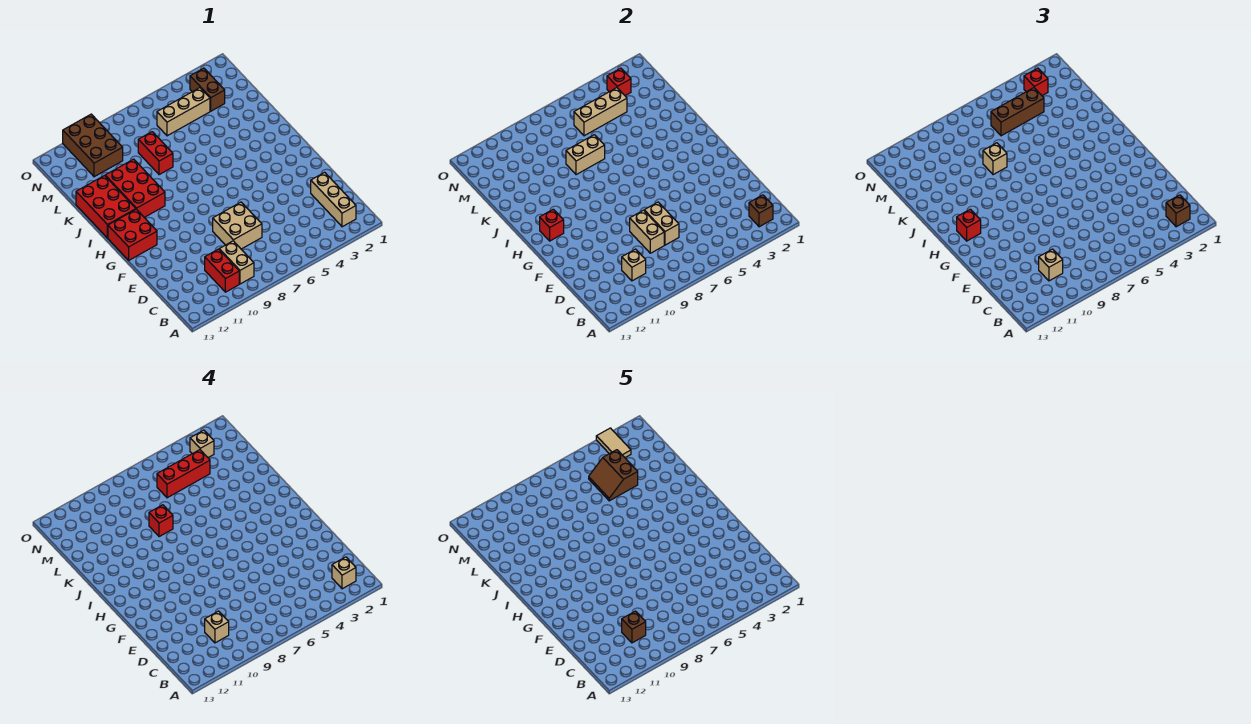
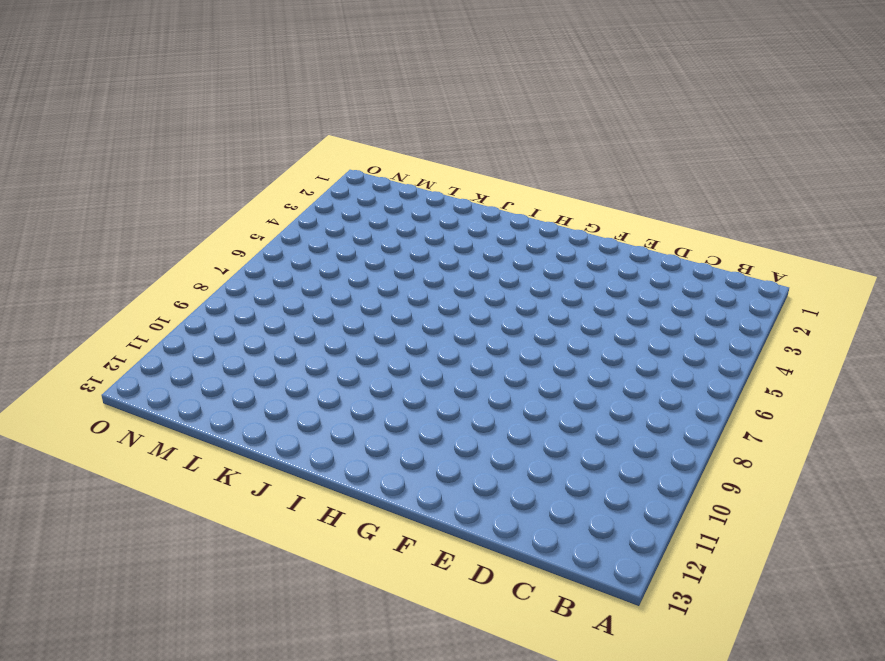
none -> tan brick B2:D2 level 1
none -> tan brick B9:C9 level 1
none -> red brick B10:C10 level 1
none -> tan brick D7:E8 level 1

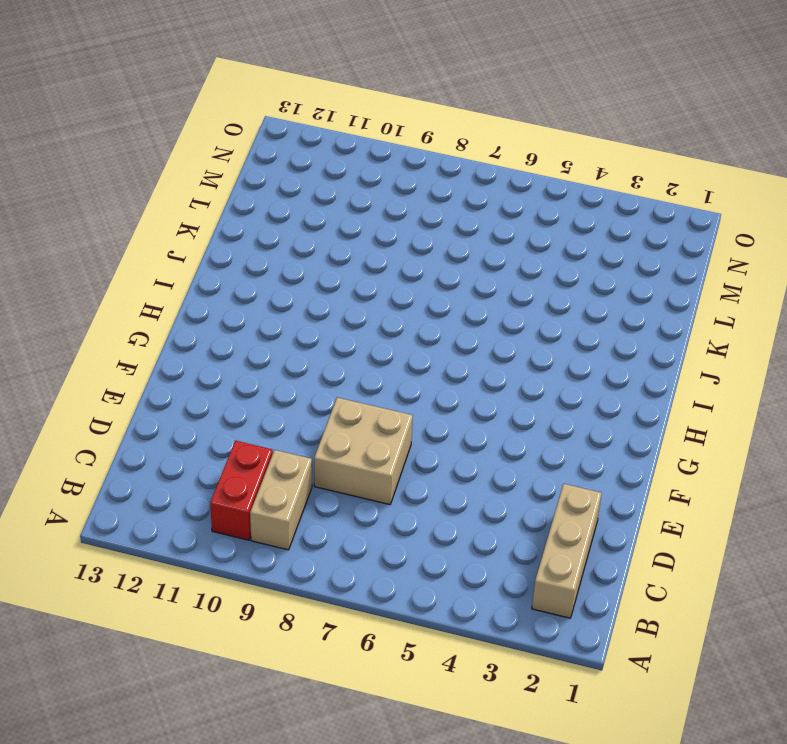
none -> red brick G12:H13 level 1
none -> red brick I10:K11 level 1
none -> red brick I12:K13 level 1
none -> red brick K8:L8 level 1

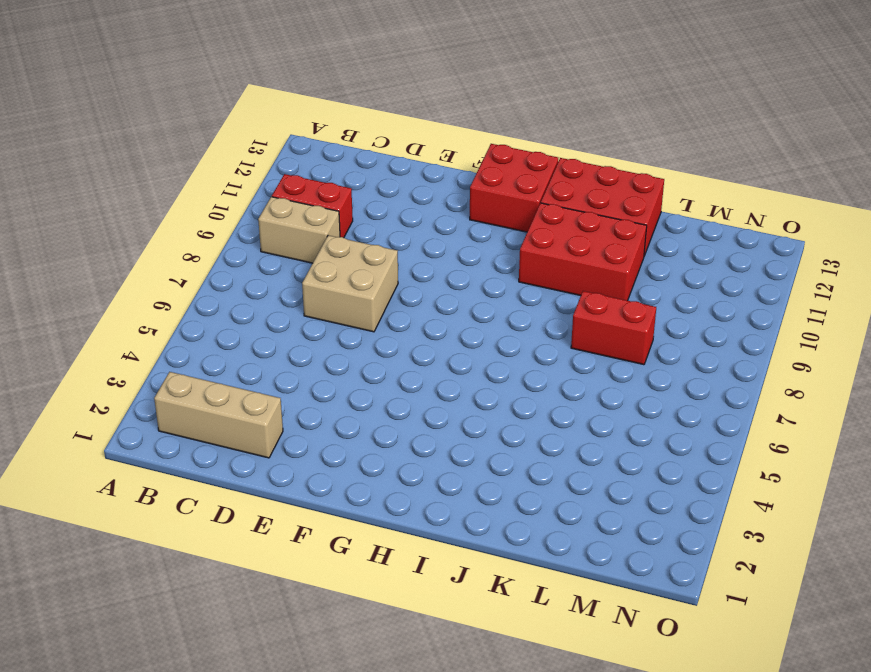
none -> brown brick M3:N3 level 1
none -> tan brick M4:M6 level 1
none -> brown brick M10:O11 level 1
none -> brown brick B2 level 2

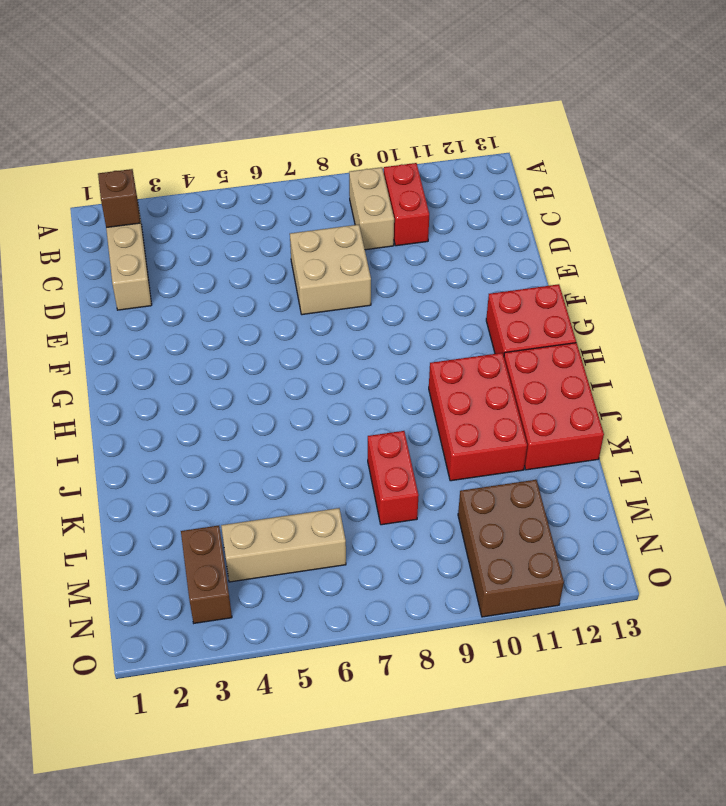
none -> tan brick C10 level 2
none -> tan brick D7:E7 level 2
none -> tan brick D8:E8 level 2
none -> red brick H12 level 2

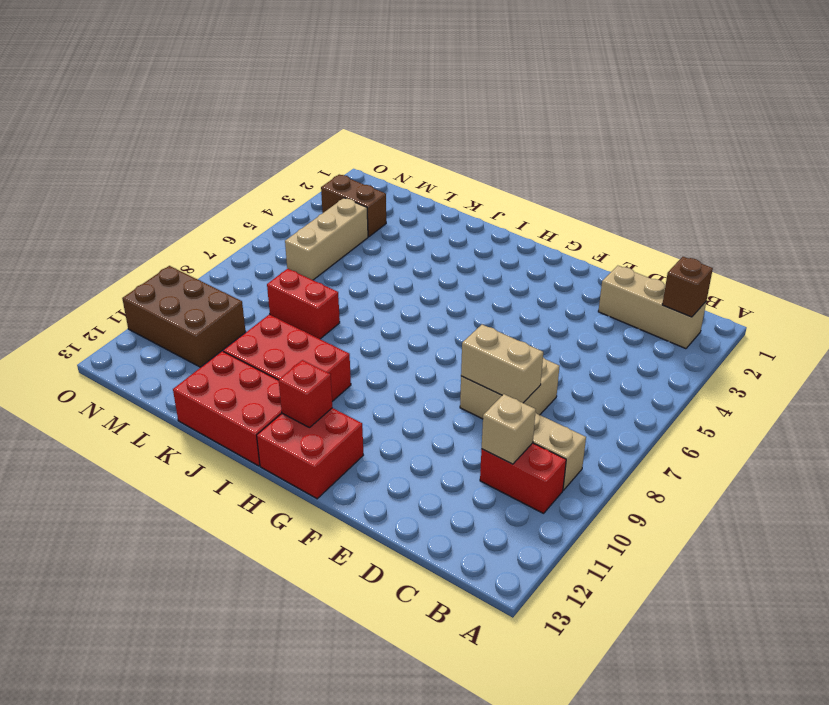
none -> tan brick D7:E7 level 2
none -> tan brick K7:K8 level 2
none -> tan brick M4:M6 level 2
none -> red brick N3 level 2

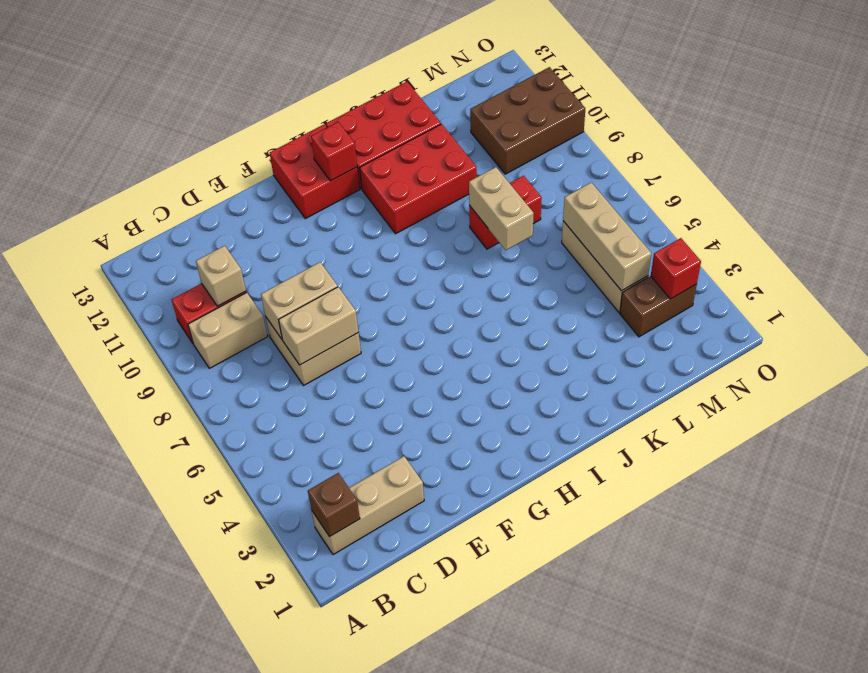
none -> brown brick B2 level 3
none -> tan brick C10 level 3
none -> red brick H12 level 3
none -> tan brick K8 level 3

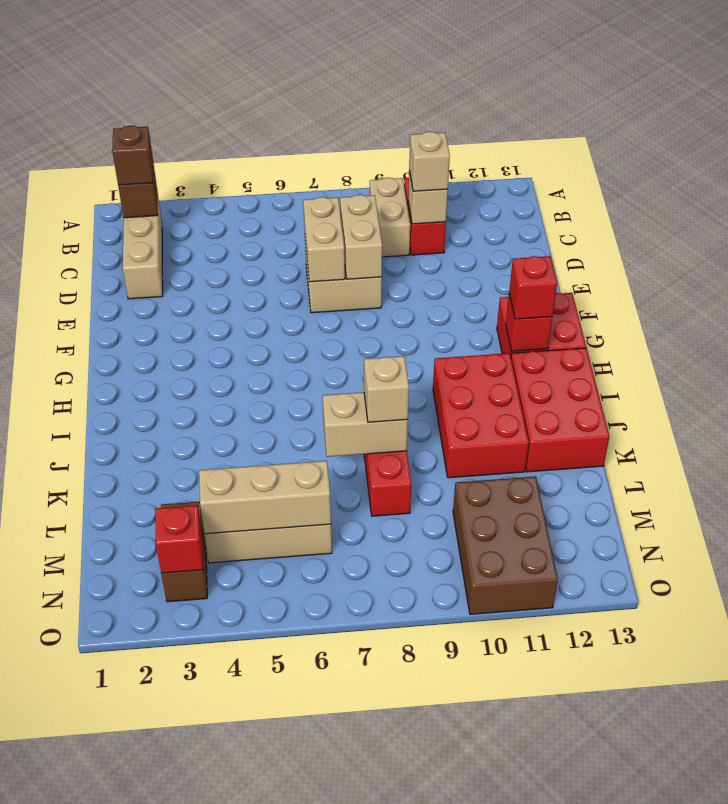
none -> brown brick M4:M6 level 3
none -> red brick N3 level 3
none -> tan brick B2 level 4
none -> tan brick C10 level 4

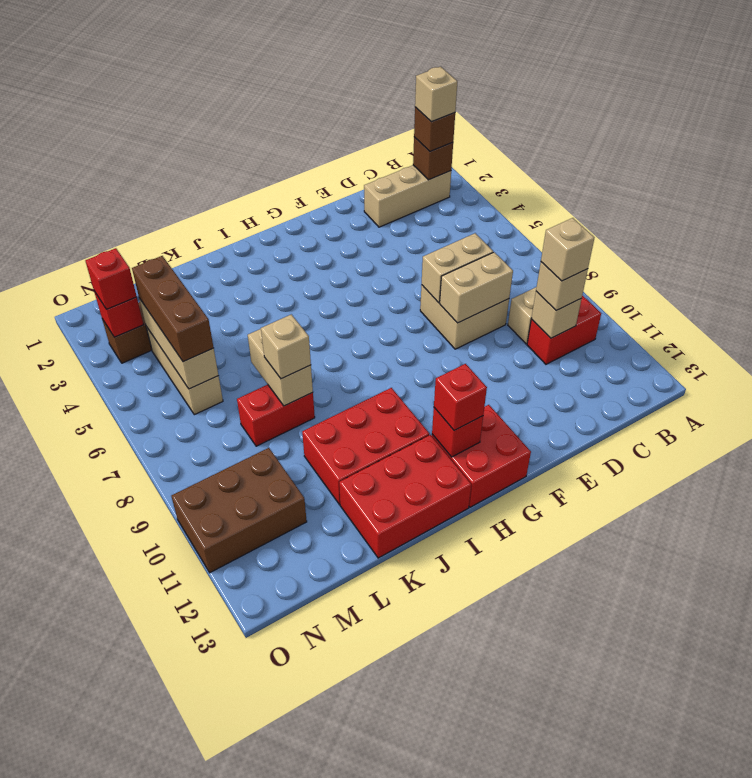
none -> red brick K8 level 4
none -> red brick M4:M6 level 4
none -> tan brick N3 level 4
none -> brown brick C10 level 5

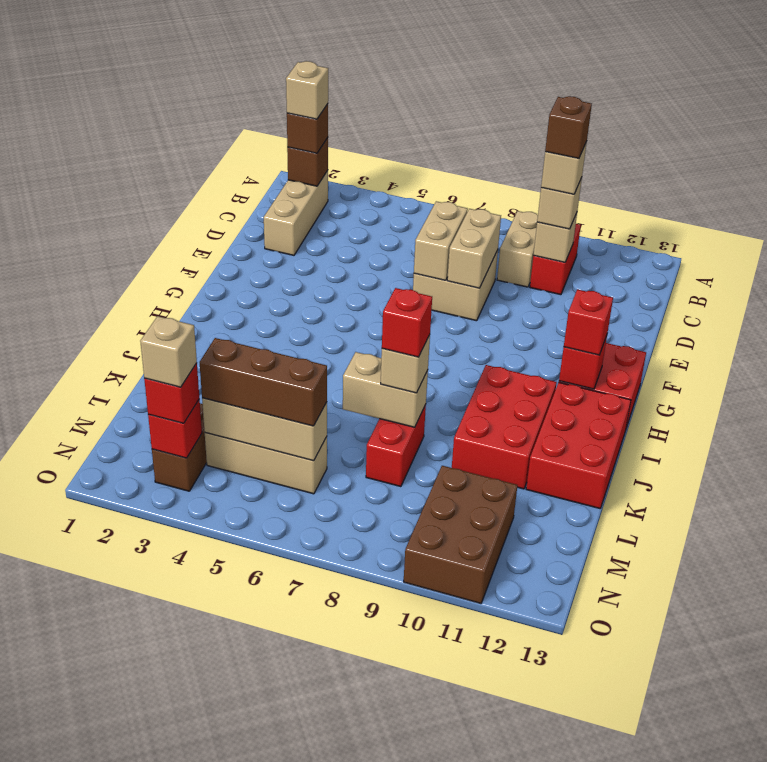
none -> red brick M4:M6 level 4
none -> brown slope L4:M5 level 5 top 4
none -> tan tile N3:O3 level 5

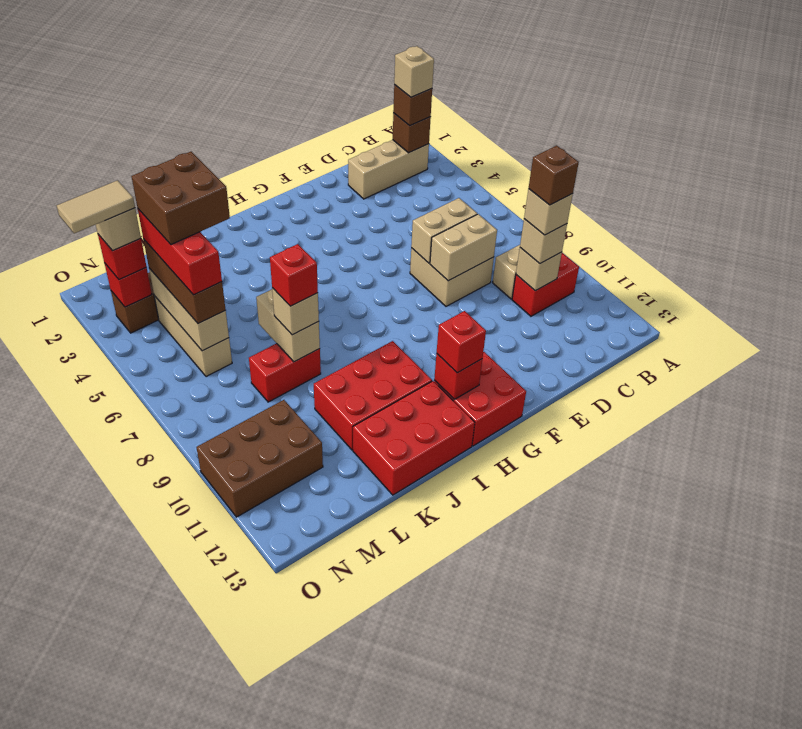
brown brick L4:M5 level 5 -> brown slope L4:M5 level 5 top 4

